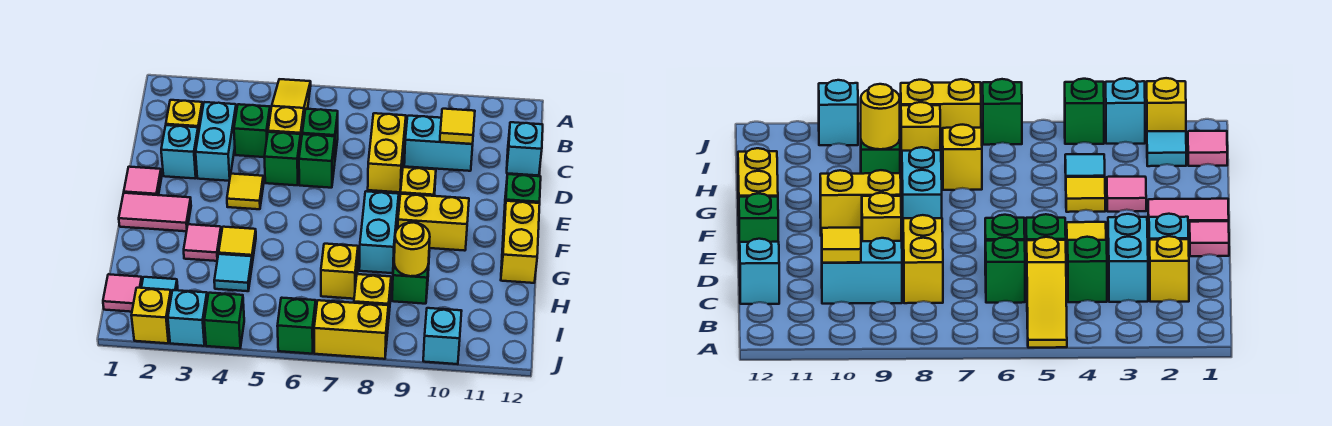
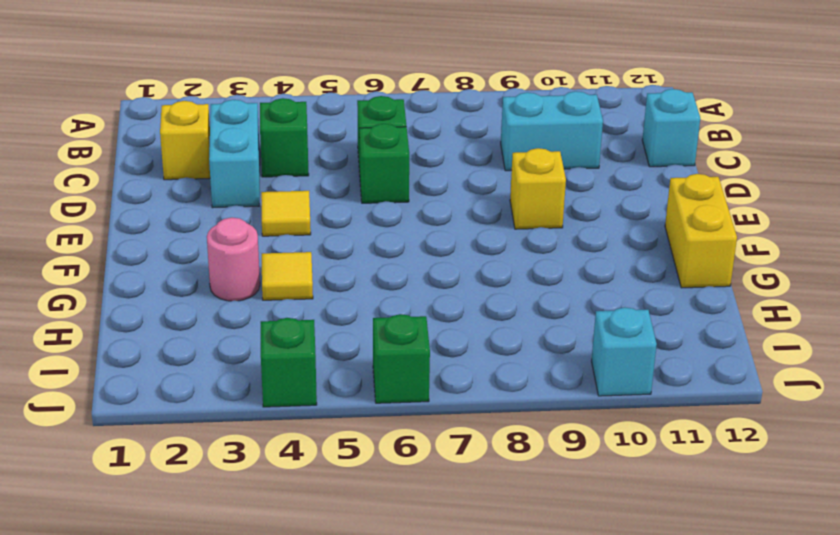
pink round brick G3 level 1 -> pink tile G3 level 1
none -> yellow slope A5:C5 level 1 top C
none -> yellow brick C8:D8 level 1
none -> cyan brick D2 level 1
none -> green brick D5 level 1

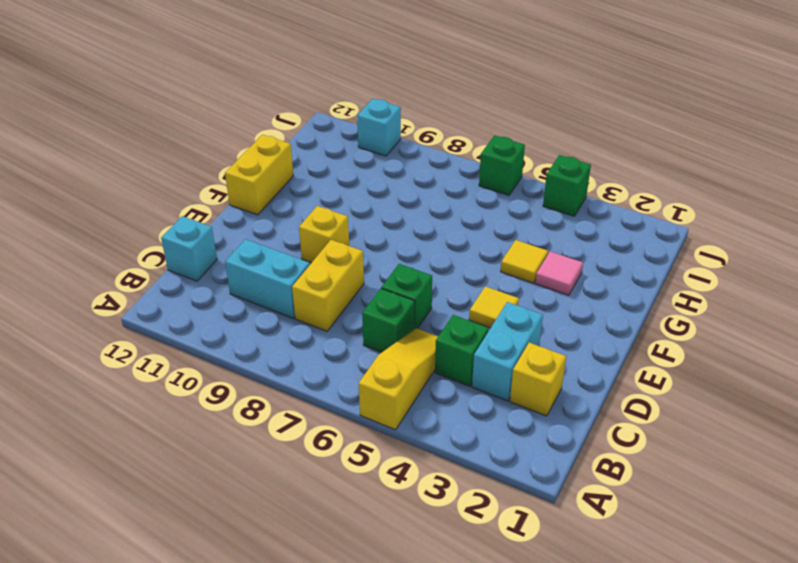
yellow slope A5:C5 level 1 top A -> yellow slope A5:C5 level 1 top C
none -> cyan brick D2 level 1
none -> green brick D5 level 1
none -> pink tile E1 level 1
none -> green brick E12 level 1

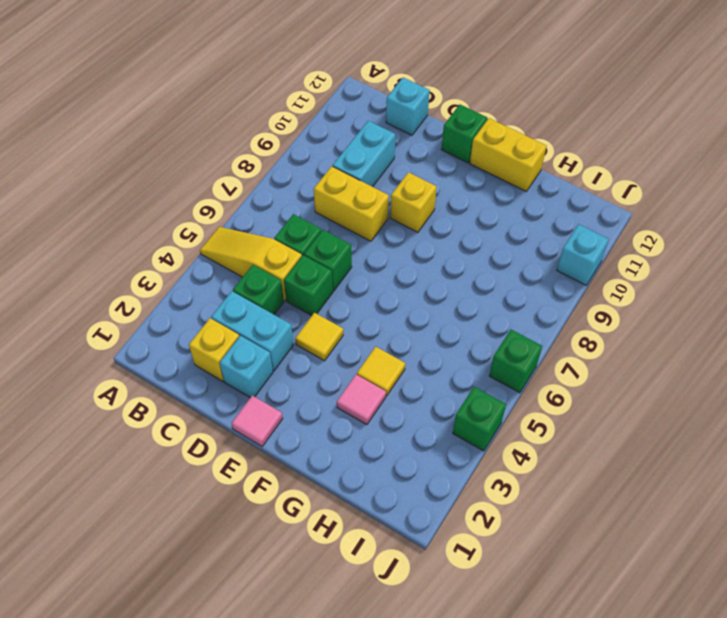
none -> pink tile F1:F2 level 1
none -> cyan brick F8:G8 level 1
none -> yellow brick F9:F10 level 1
none -> cyan tile H4 level 1

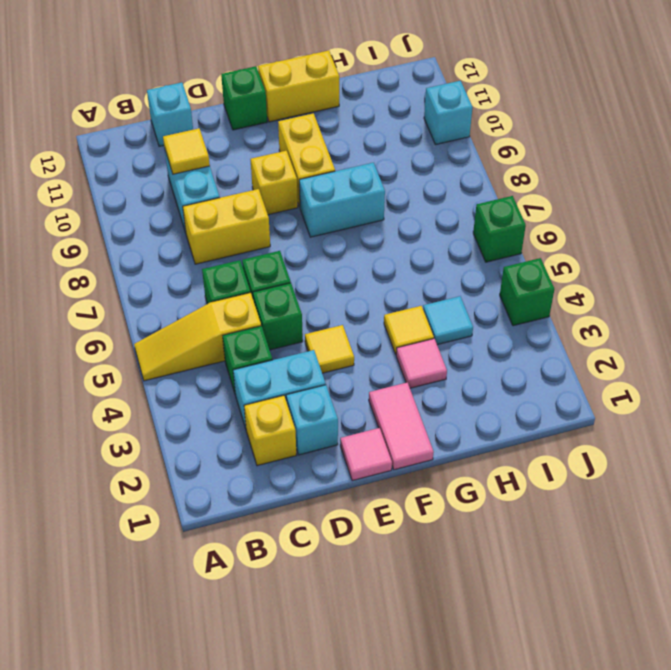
none -> yellow brick H7 level 1
none -> green brick H9 level 1
none -> pink tile I1 level 1
none -> cyan tile I2 level 1

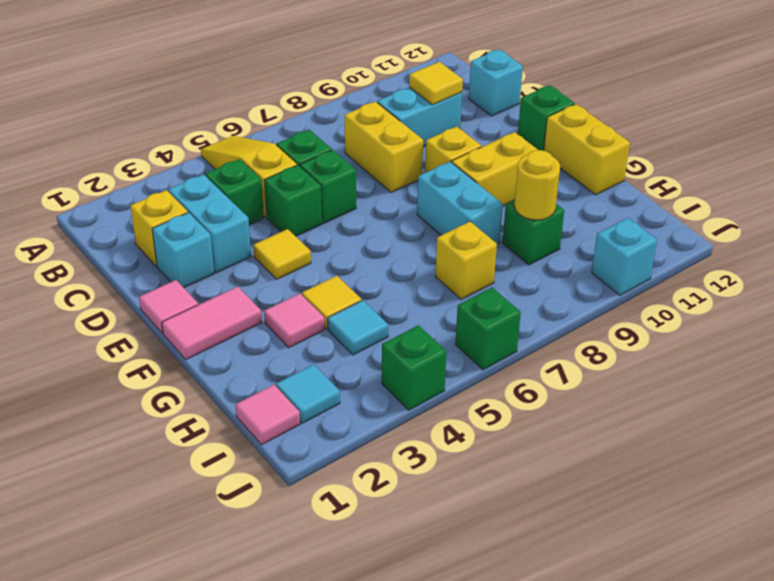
none -> yellow brick I8 level 1
none -> yellow brick J2 level 1
none -> cyan brick J3 level 1
none -> yellow brick J7:J8 level 1

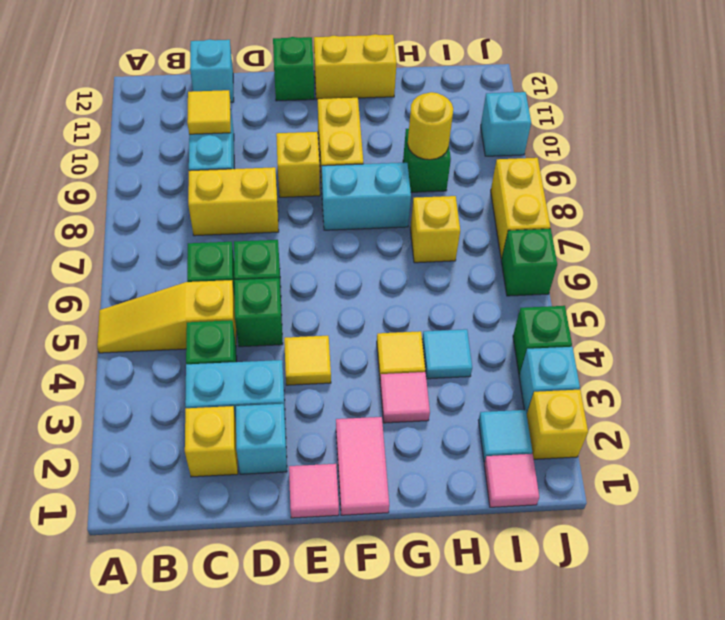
none -> yellow brick I8 level 1

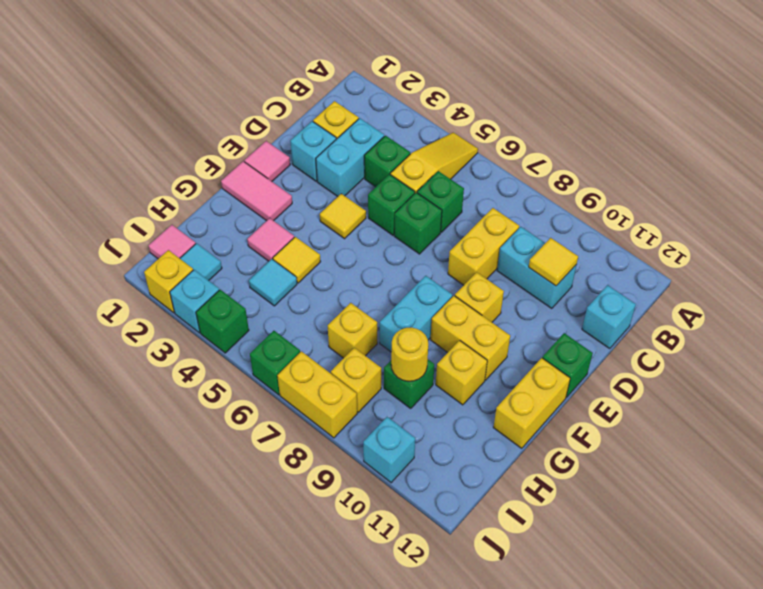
yellow brick G10 level 1 -> none

